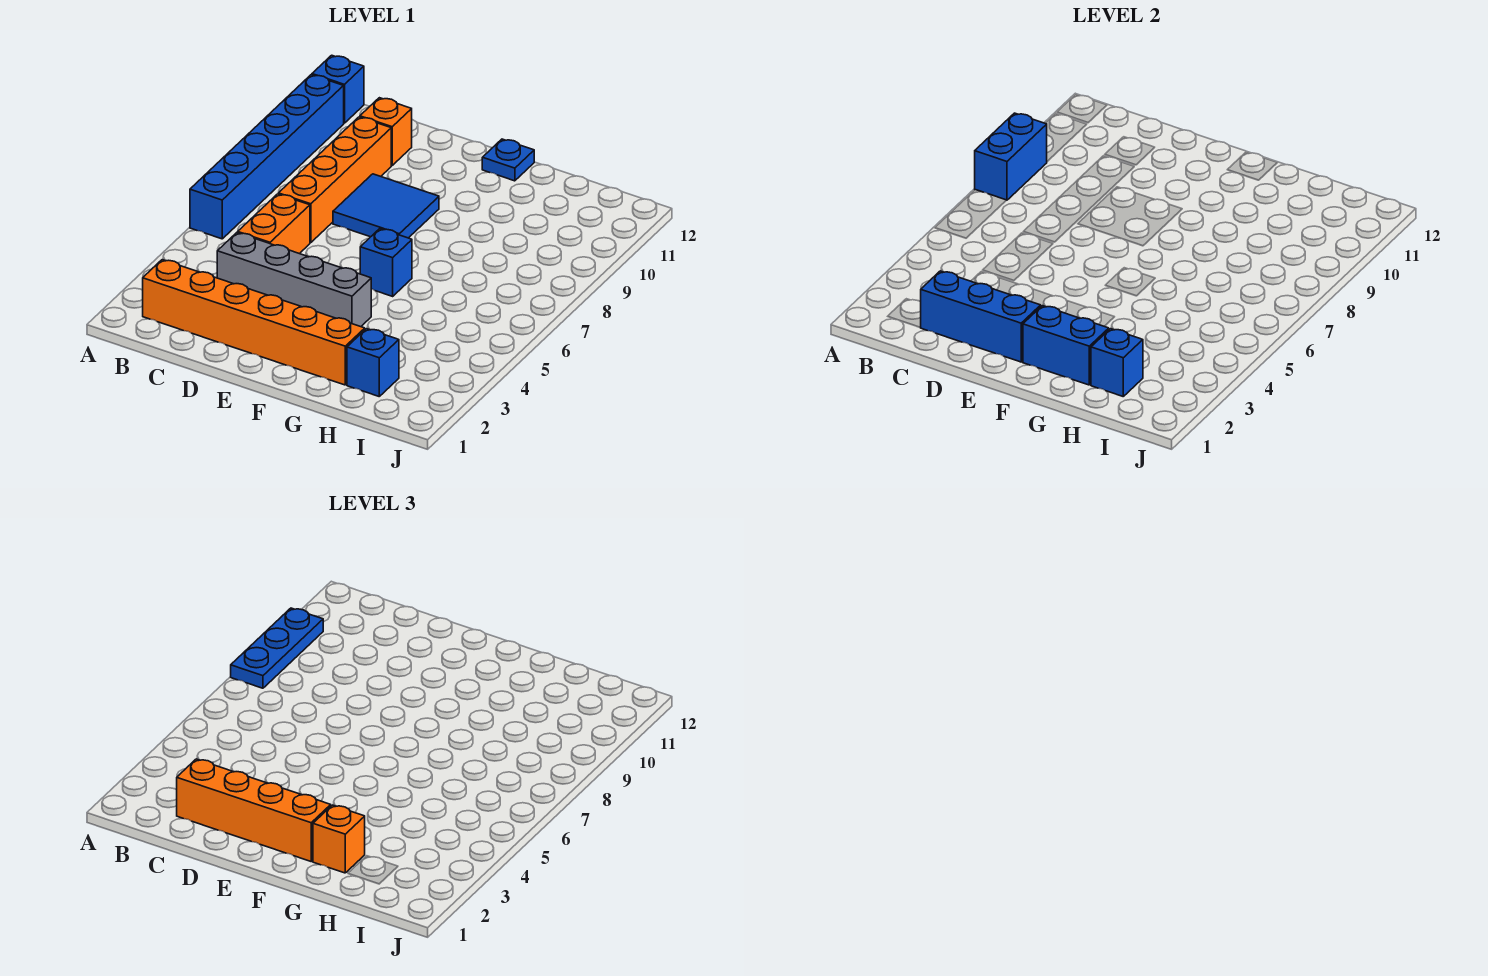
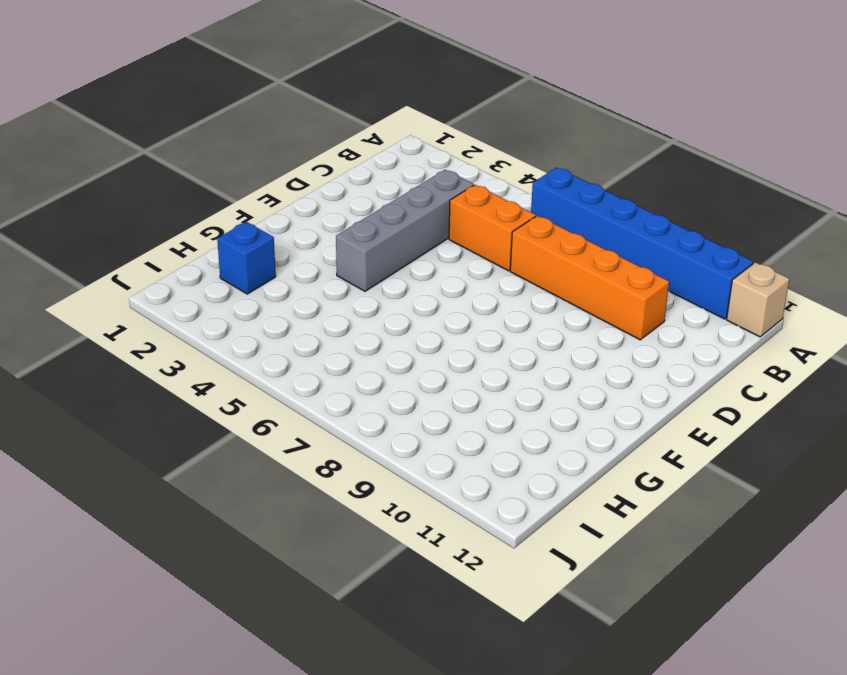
tan brick A12 level 1 -> blue brick A12 level 1
none -> orange brick B2:G2 level 1
none -> orange brick C11 level 1
none -> blue tile D8:E9 level 1

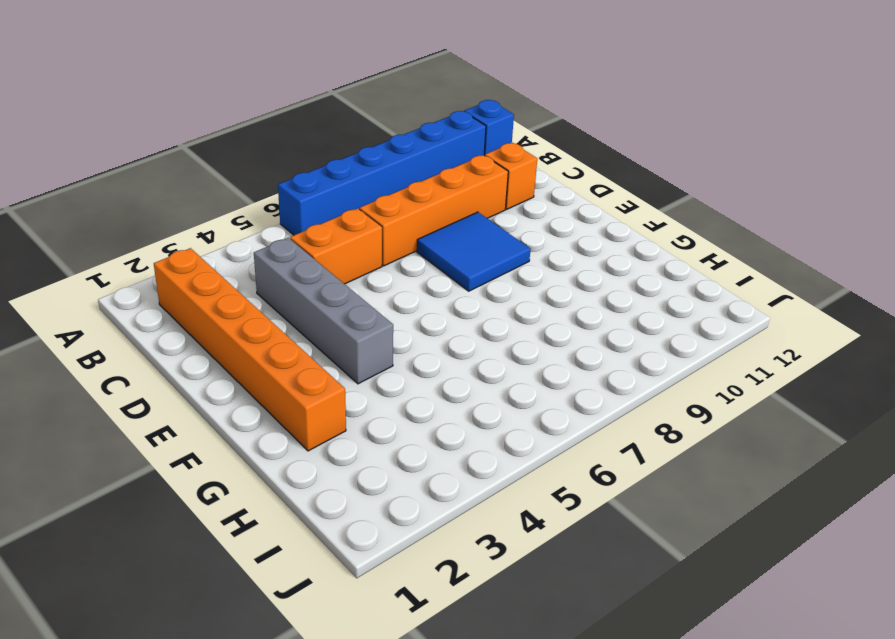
none -> blue brick F6 level 1
none -> blue plate F12 level 1
none -> blue brick H2 level 1

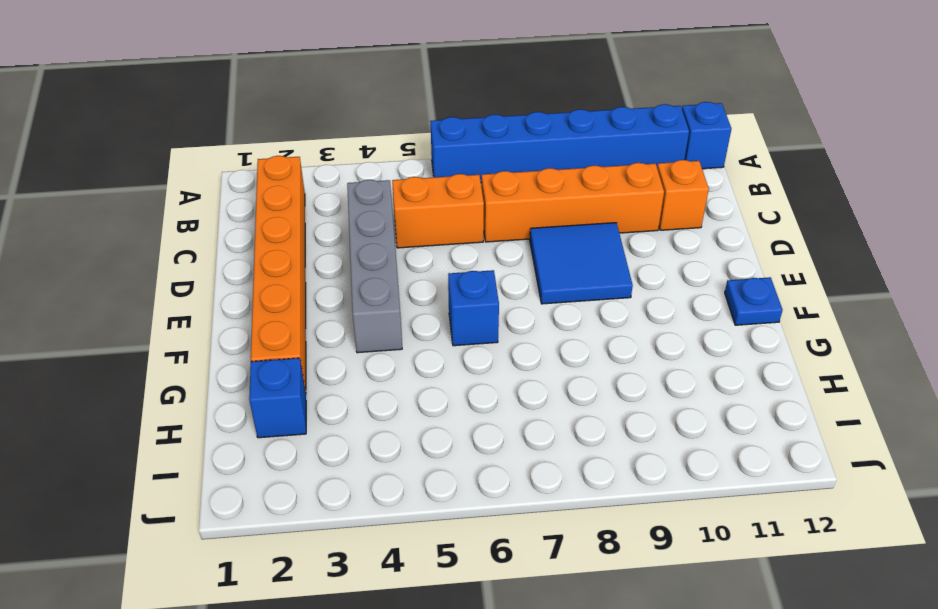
none -> blue brick A8:A9 level 2
none -> blue brick C2:E2 level 2
none -> blue brick F2:G2 level 2

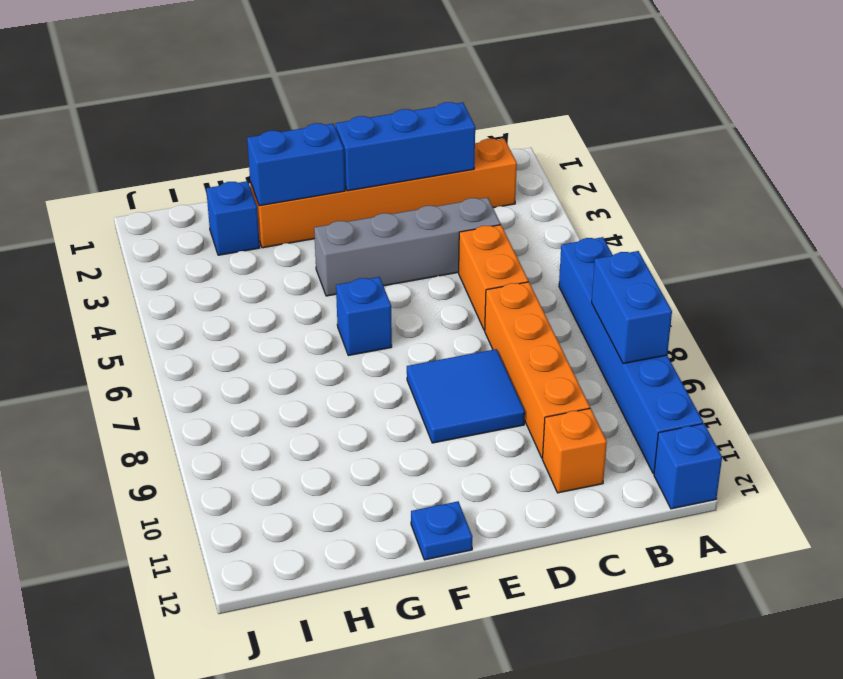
none -> blue brick H2 level 2
none -> blue plate A8:A10 level 3
none -> orange brick C2:F2 level 3

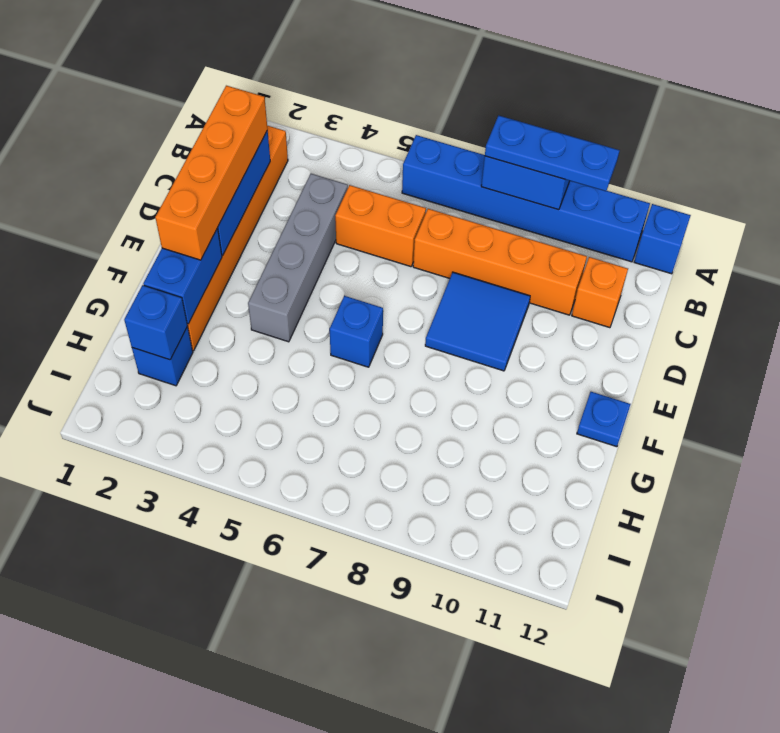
none -> orange brick G2 level 3

